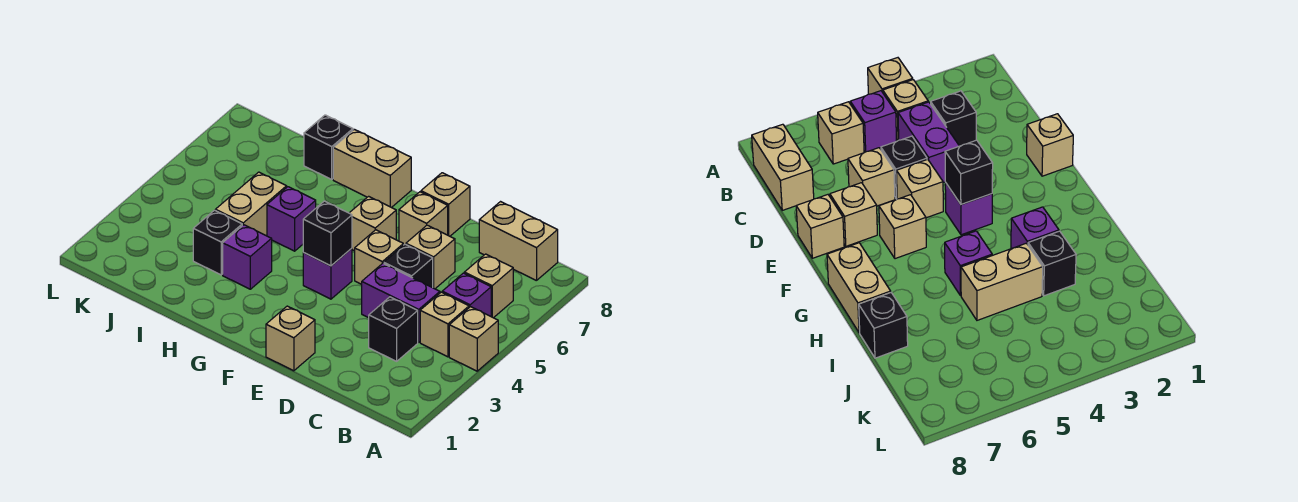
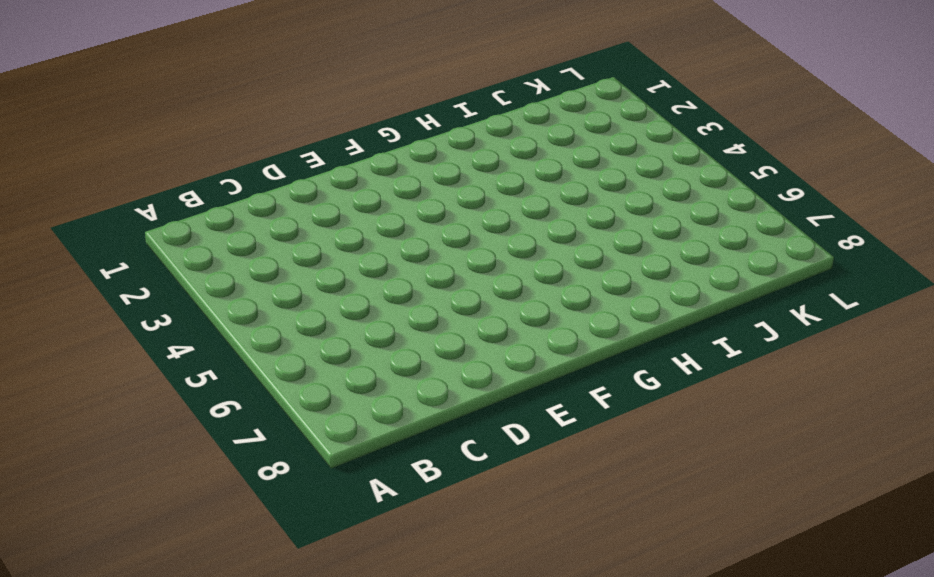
none -> tan brick A4 level 1
none -> tan brick B4 level 1
none -> purple brick B5 level 1

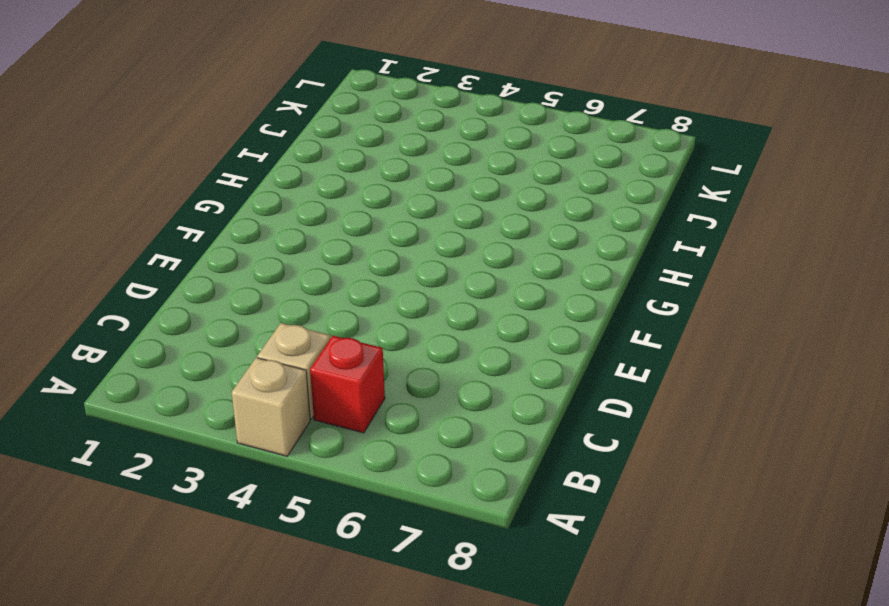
red brick B5 level 1 -> purple brick B5 level 1
none -> tan brick B6 level 1
none -> tan brick B8:C8 level 1
none -> black brick C3 level 1

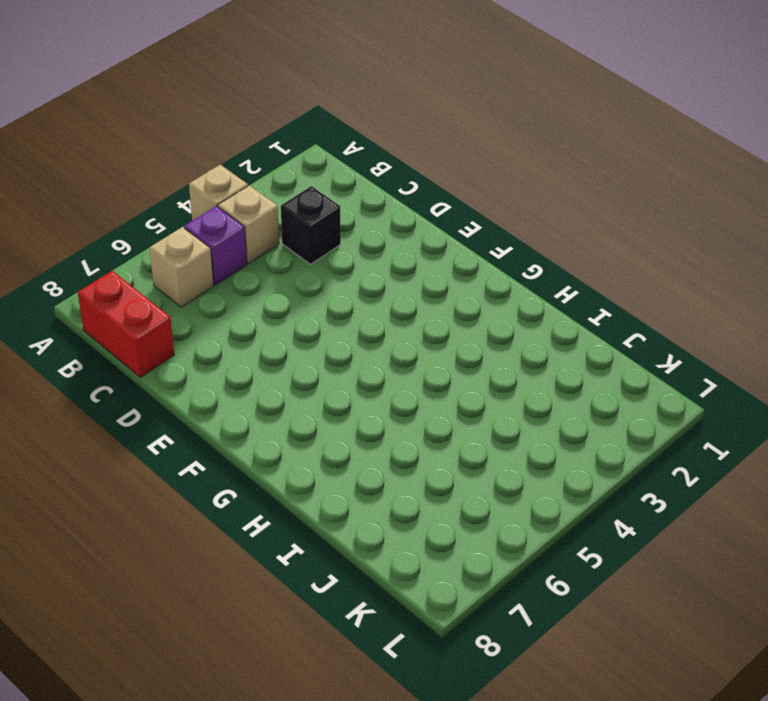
red brick B8:C8 level 1 -> tan brick B8:C8 level 1
none -> purple brick C4:D4 level 1
none -> black brick D5 level 1
none -> tan brick D6 level 1

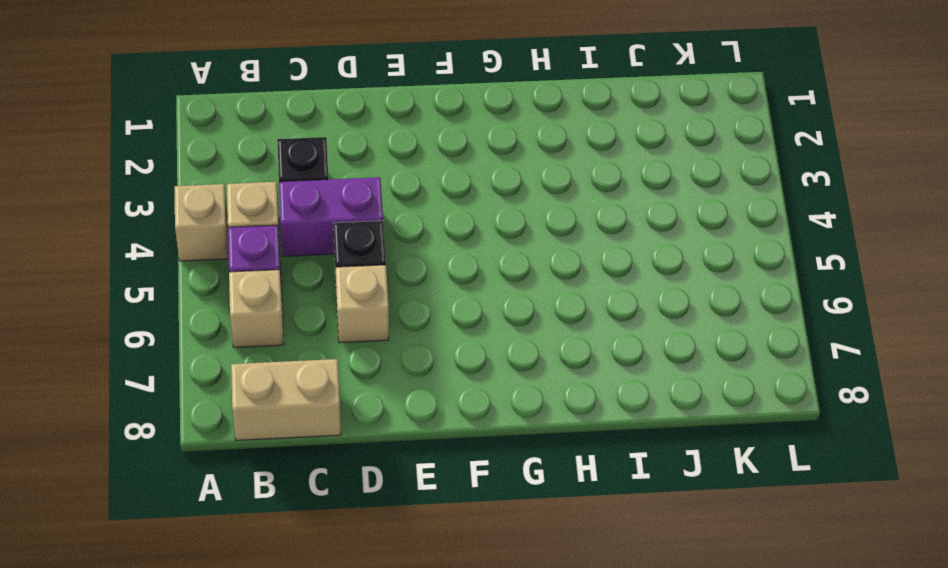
none -> tan brick E1 level 1
none -> tan brick E5 level 1
none -> tan brick E7 level 1

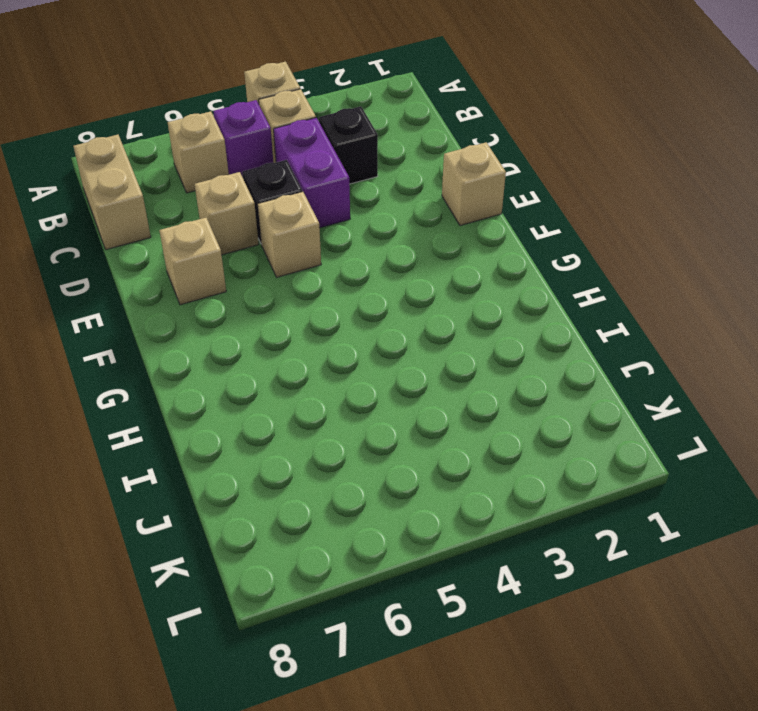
none -> tan brick E8 level 1
none -> purple brick F4 level 1
none -> tan brick F6 level 1

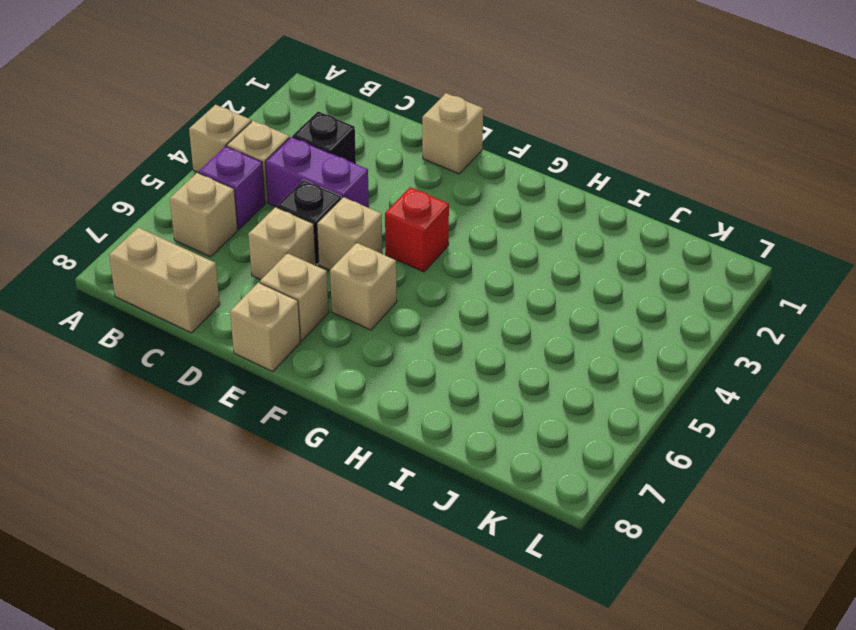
red brick F4 level 1 -> purple brick F4 level 1
none -> tan brick G8:H8 level 1
none -> purple brick H3 level 1
none -> purple brick H5 level 1

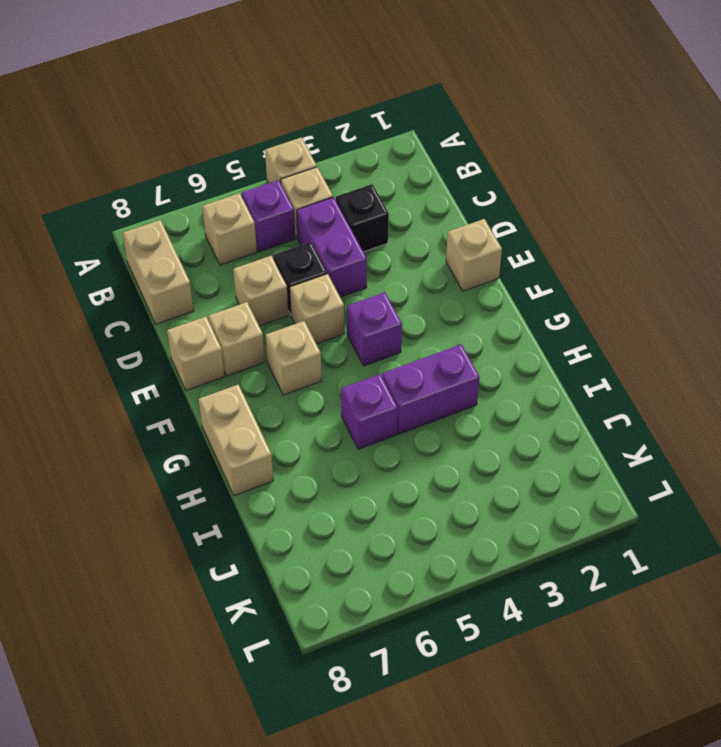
purple brick H3:H4 level 1 -> purple brick H3 level 1
none -> black brick I3 level 1
none -> tan brick I4:I5 level 1
none -> black brick I8 level 1

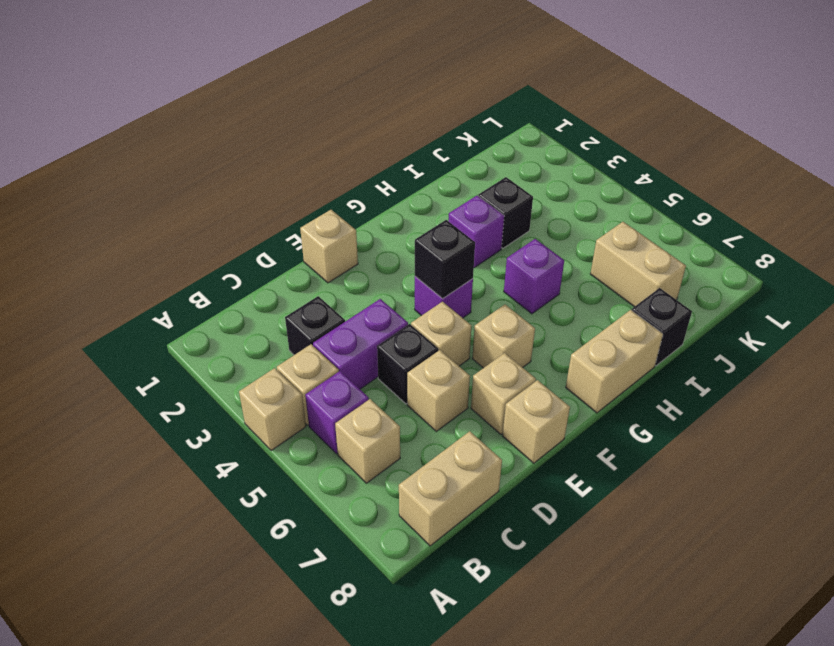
tan brick J6:J7 level 1 -> tan brick I4:I5 level 1

